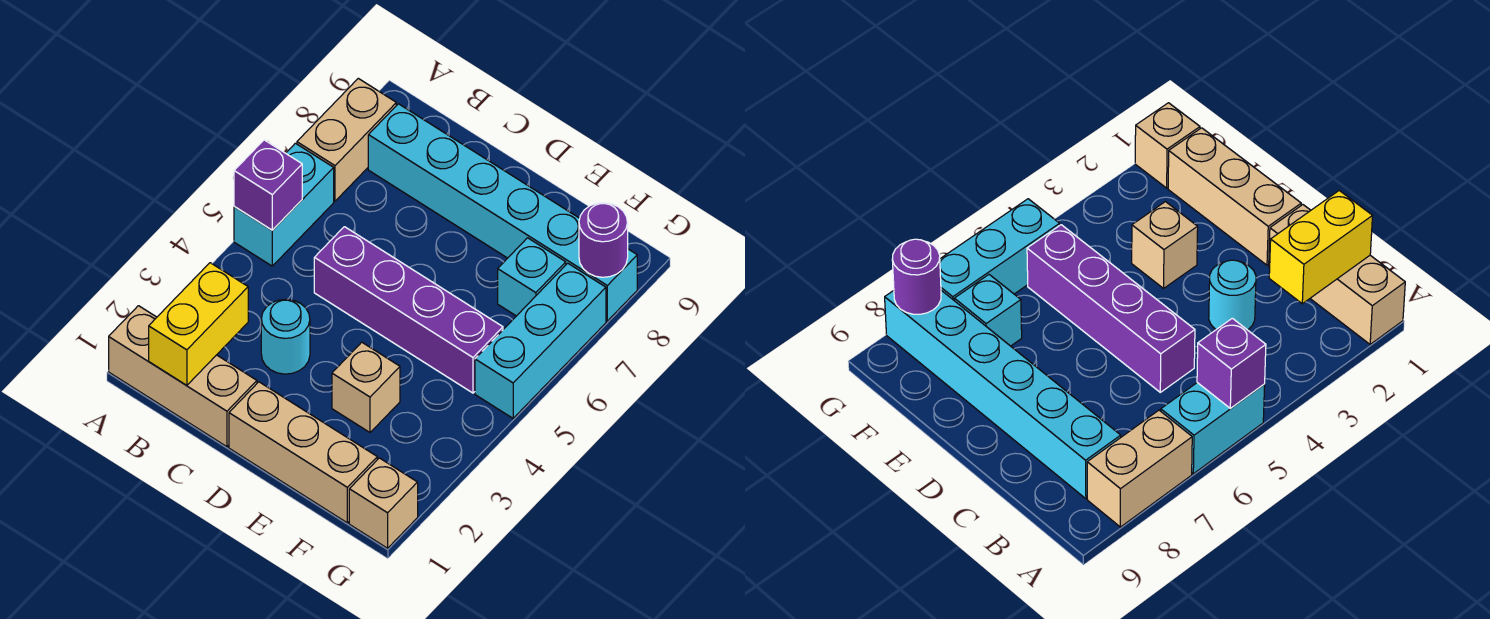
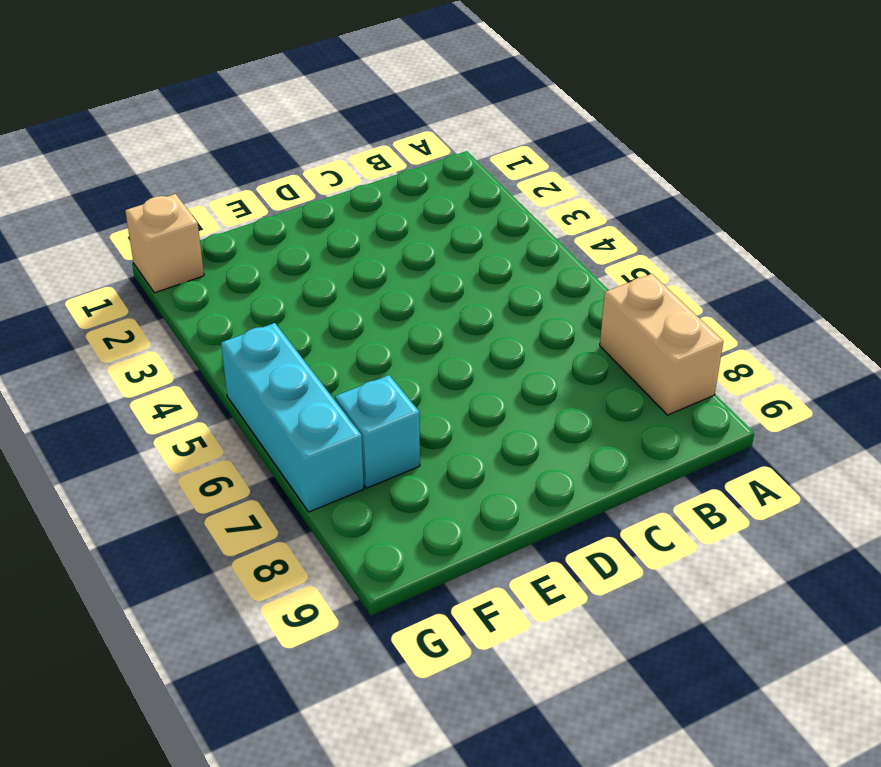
none -> tan brick A1:C1 level 1
none -> cyan brick A5:A6 level 1
none -> cyan brick B8:G8 level 1

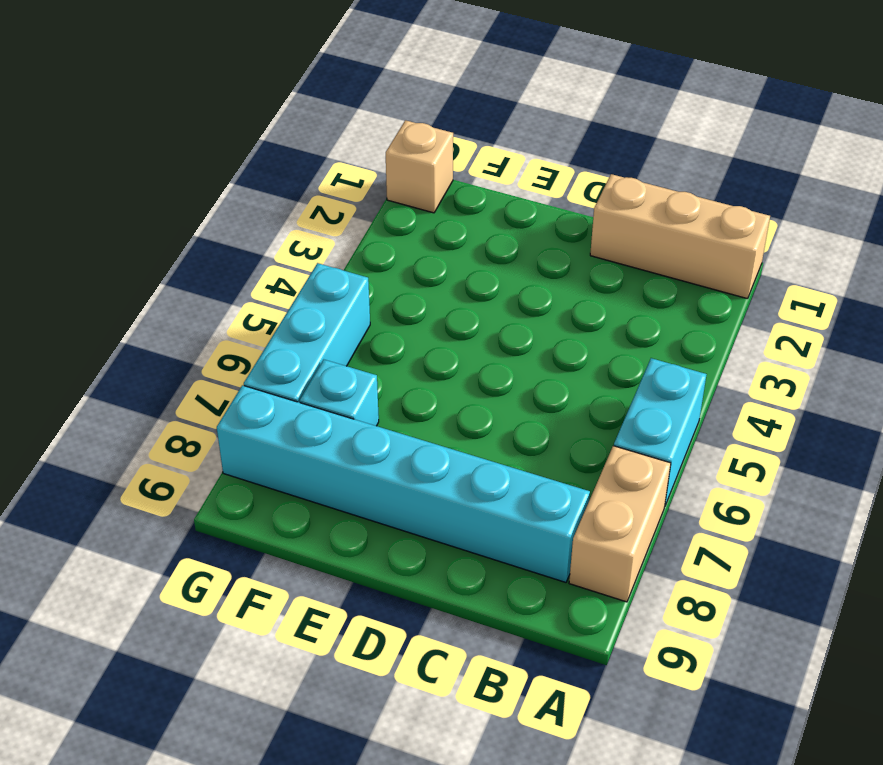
none -> cyan round brick C3 level 1
none -> purple brick C5:F5 level 1
none -> tan brick D1:F1 level 1

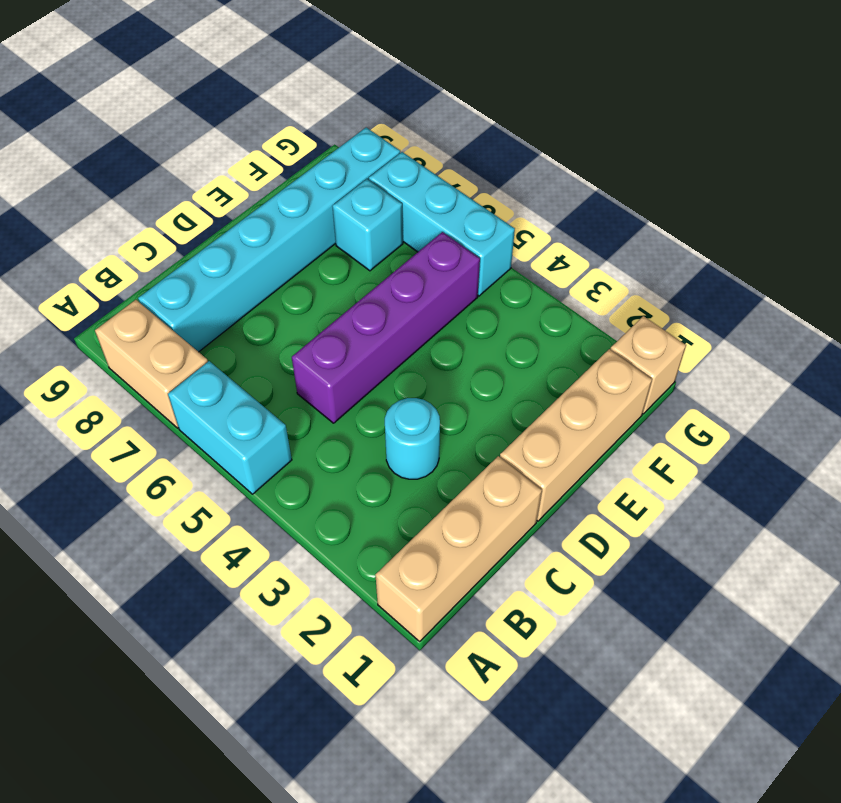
none -> tan brick E3 level 1
none -> purple brick A5 level 2
none -> yellow brick B1:B2 level 2

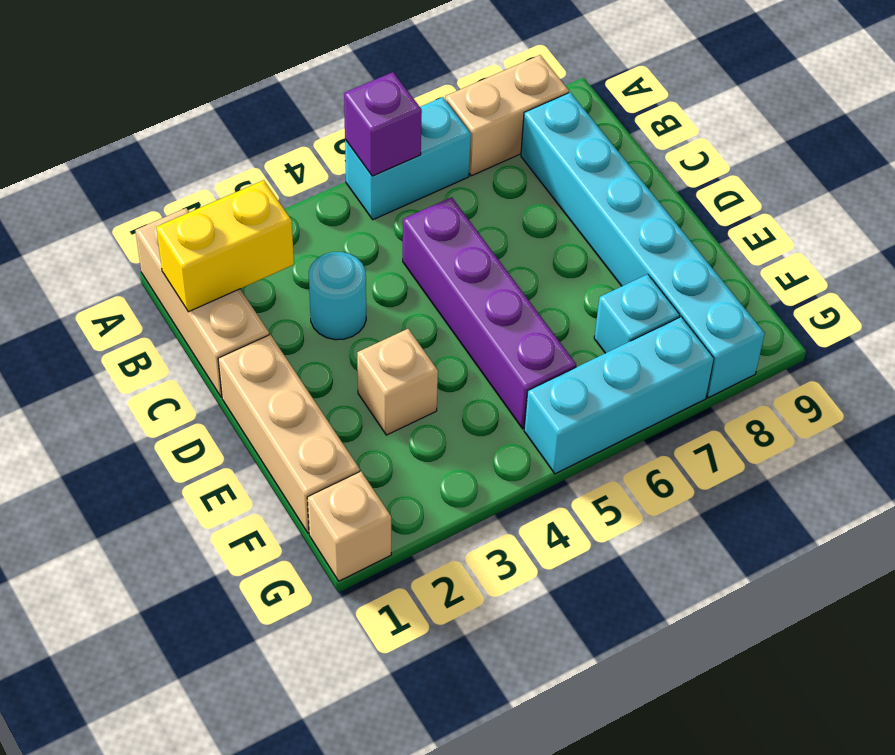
none -> purple round brick G8 level 2

